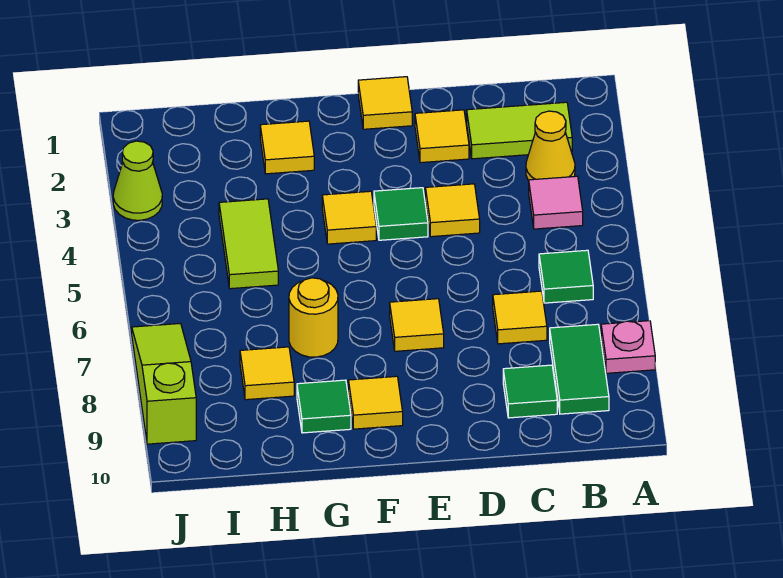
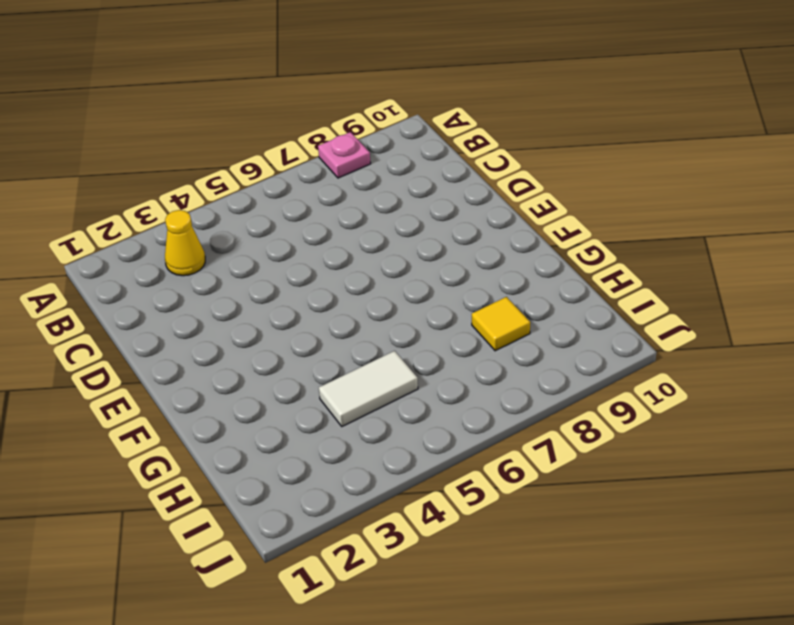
white tile H4:H5 level 1 -> lime tile H4:H5 level 1
none -> lime tile B2:C2 level 1
none -> pink tile B4 level 1
none -> green tile B6 level 1

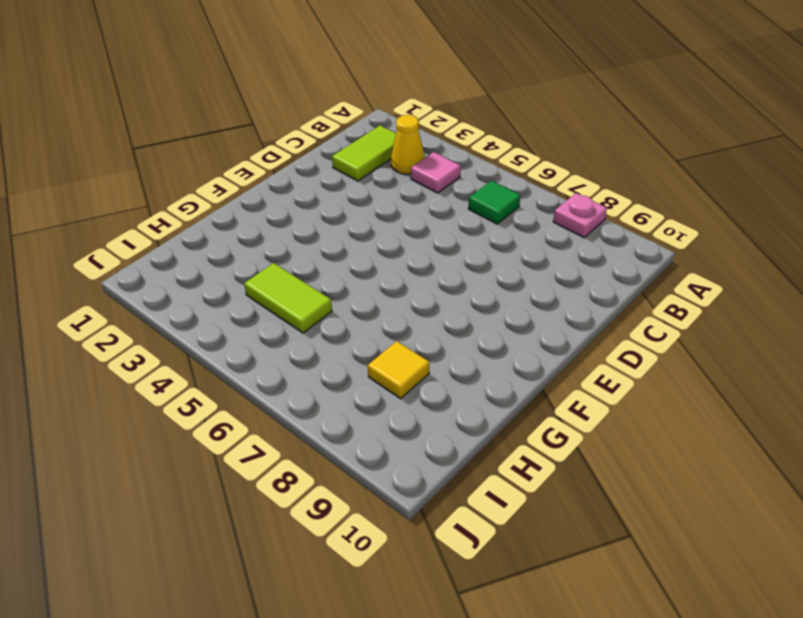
none -> green tile B8:B9 level 1
none -> yellow tile C7 level 1
none -> green tile C9 level 1

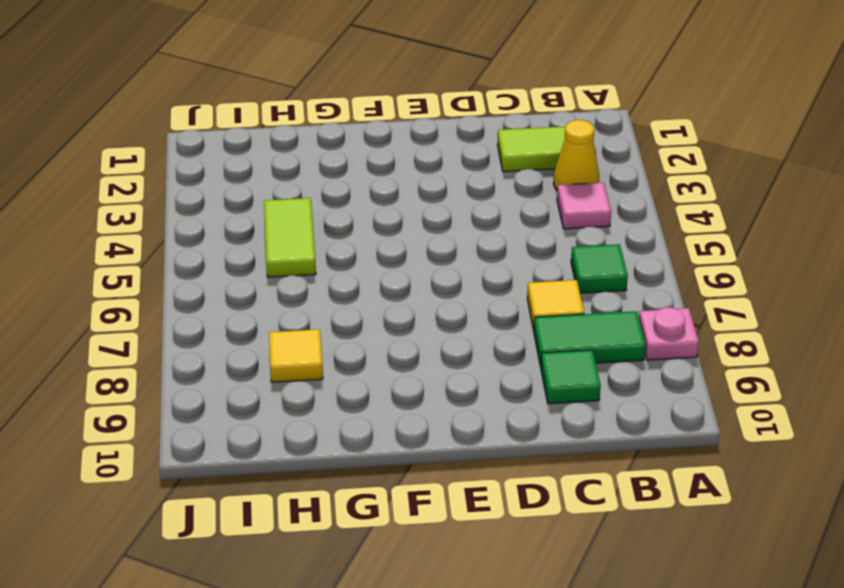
green tile B8:C8 level 1 -> green tile B8:B9 level 1
none -> yellow tile D2 level 1
none -> yellow tile D4 level 1
none -> yellow tile E1 level 1

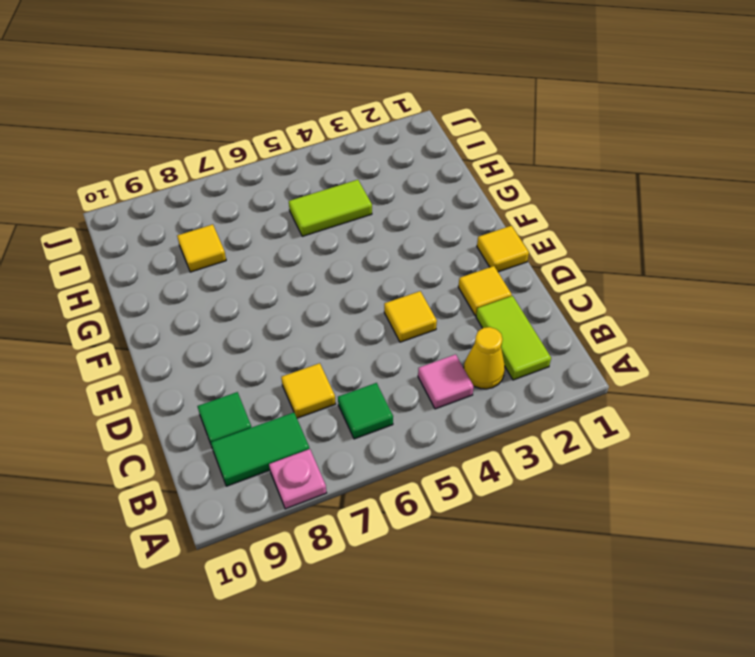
none -> green tile E4 level 1
none -> yellow tile E7 level 1
none -> yellow tile F4 level 1

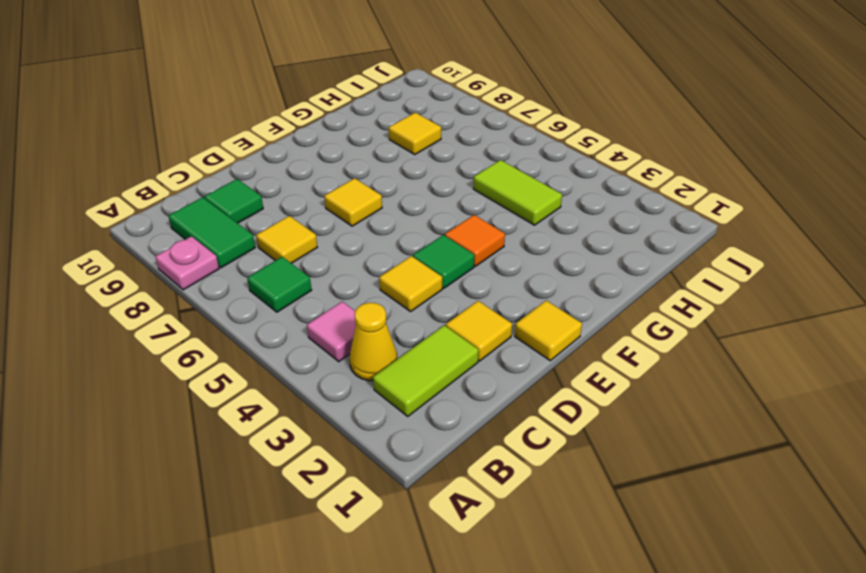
orange tile F4 level 1 -> yellow tile F4 level 1
none -> yellow tile F9 level 1
none -> yellow tile G2 level 1
none -> yellow round brick G7 level 1

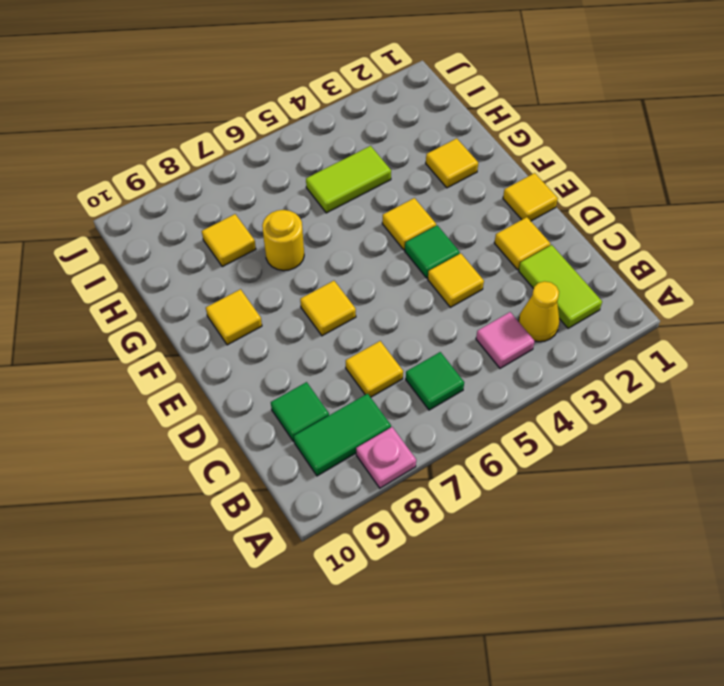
none -> green tile G9 level 1
none -> lime cone J3 level 1
none -> lime slope J7:J9 level 1 top 9

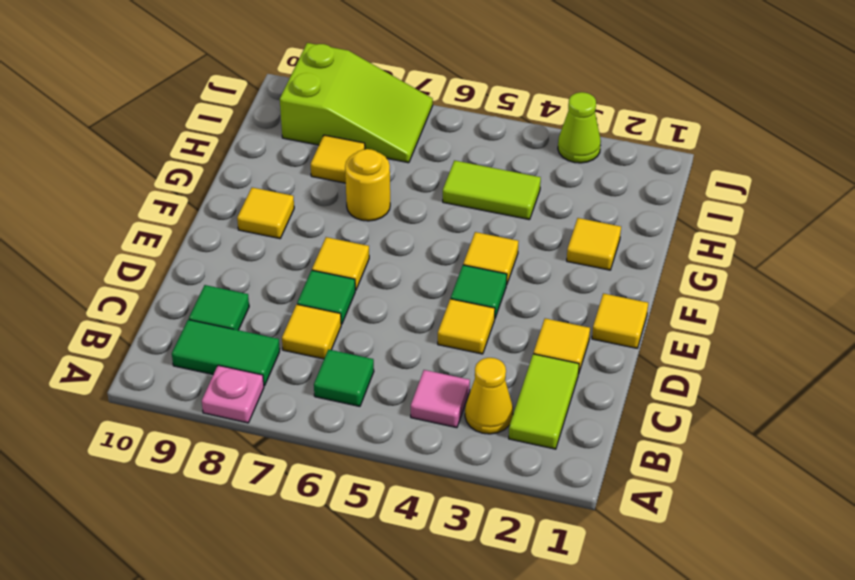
green tile D7 level 1 -> green tile G9 level 1
lime slope I7:J9 level 1 top 9 -> lime slope J7:J9 level 1 top 9

